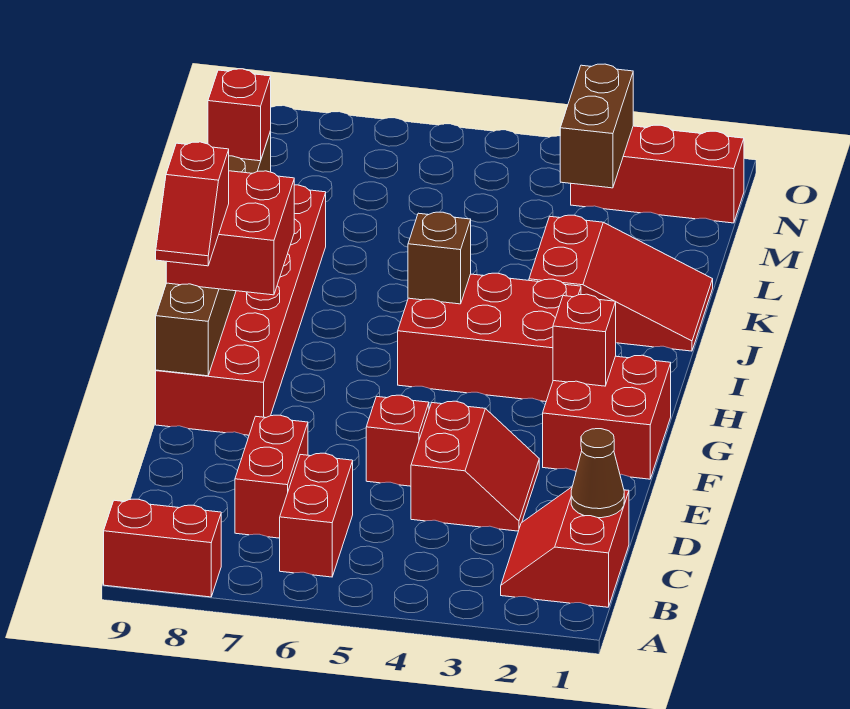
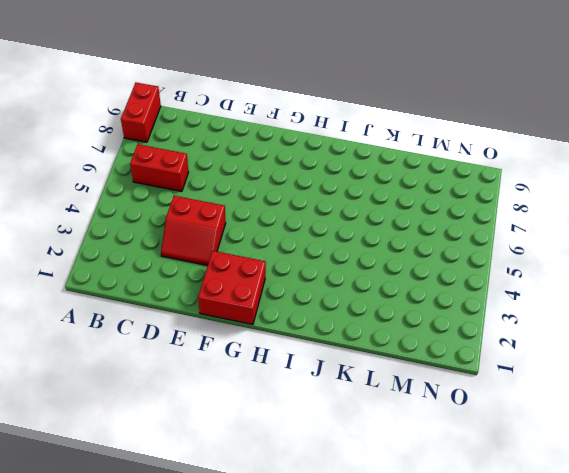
none -> red slope B1:C2 level 1 top 1
none -> red brick C7:D7 level 1
none -> red brick E5 level 1

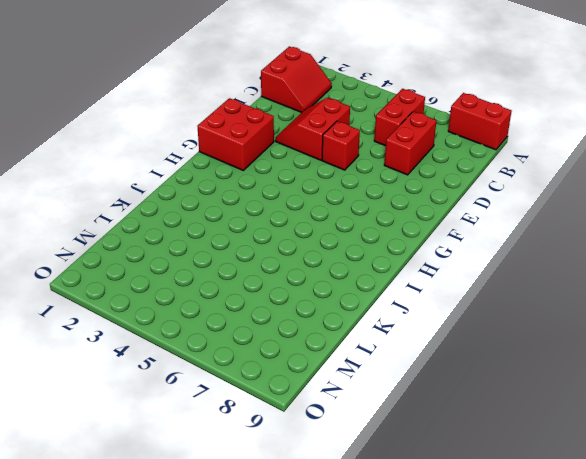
none -> red brick F8:K9 level 1
none -> red brick H3:I5 level 1
none -> red slope J1:K3 level 1 top 3

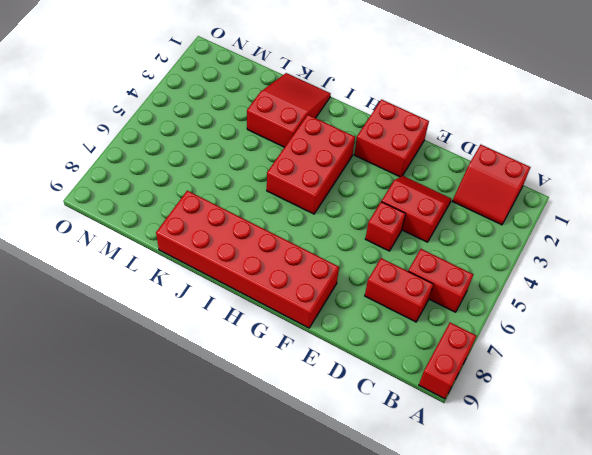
none -> red brick N1:N3 level 1
none -> brown cone C1 level 2
none -> brown brick F9:K9 level 2

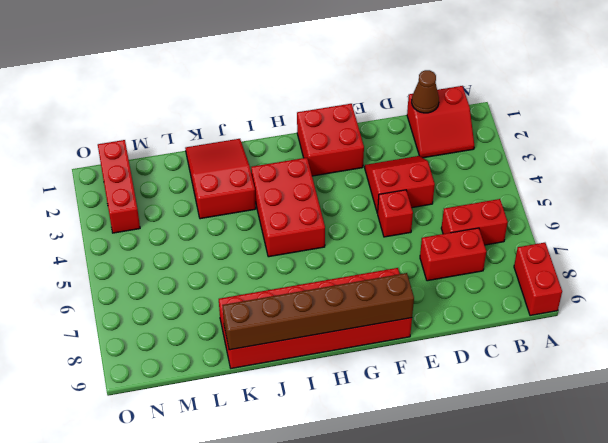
none -> red brick G2 level 2
none -> brown brick I5 level 2
none -> brown brick M3:N3 level 2

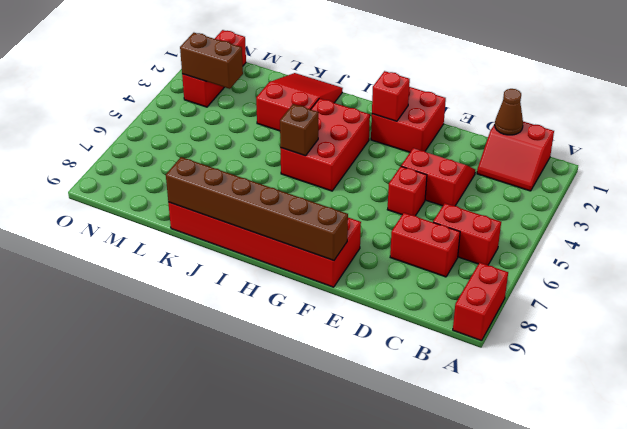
none -> red brick G8:H9 level 3
none -> red brick K9 level 3
none -> red slope F9:G9 level 4 top G

